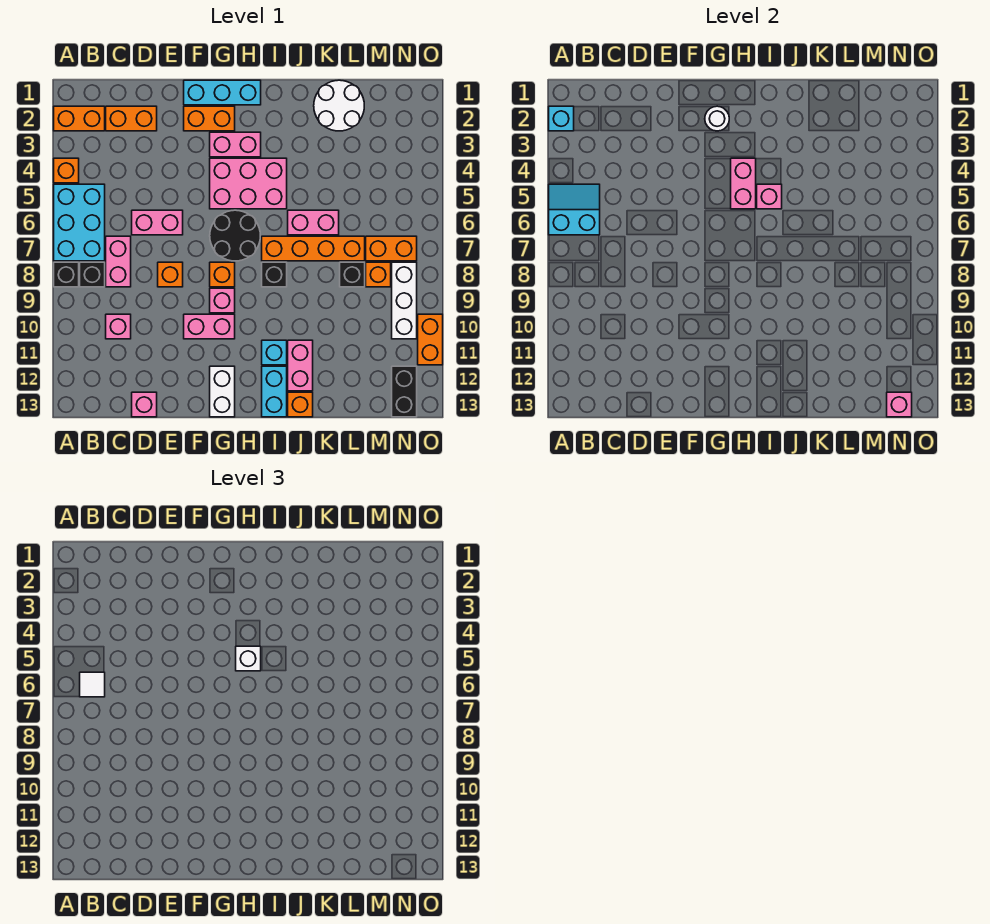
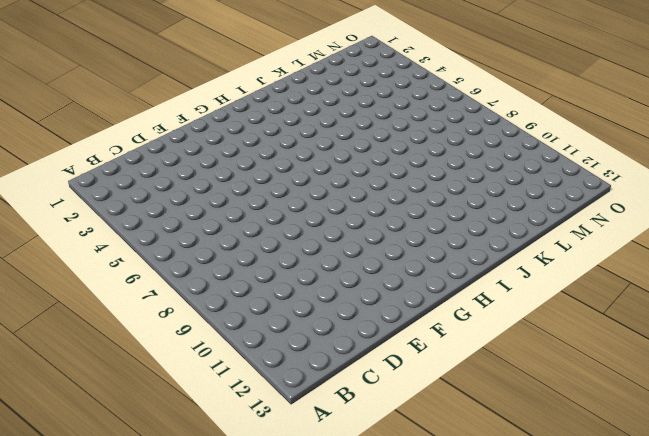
none -> orange brick A2:B2 level 1
none -> orange brick A4 level 1
none -> cyan brick A5:B7 level 1
none -> black brick A8 level 1

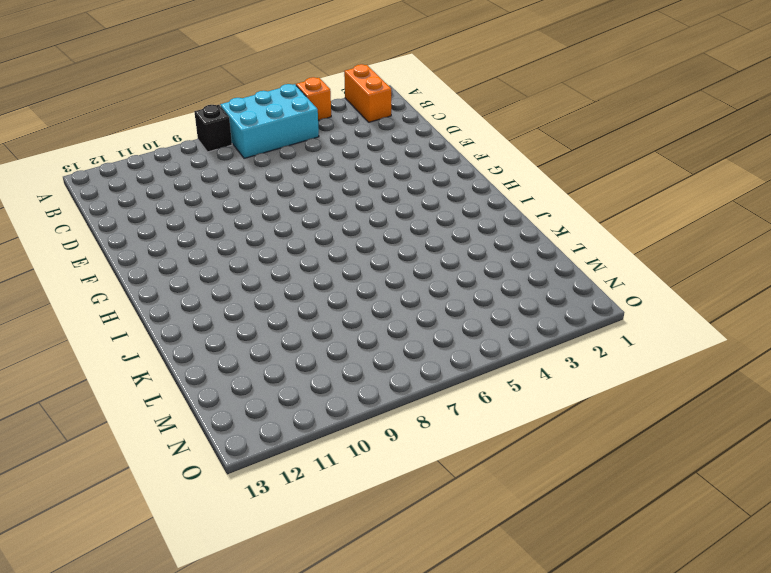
none -> black brick B8 level 1
none -> orange brick C2:D2 level 1
none -> pink brick C7:C8 level 1
none -> pink brick C10 level 1

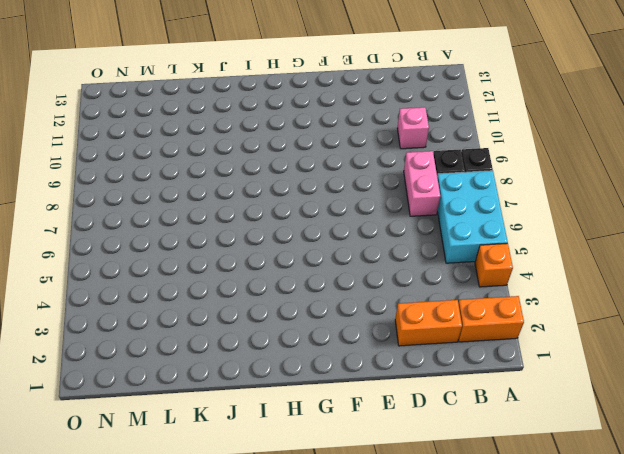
none -> pink brick D6:E6 level 1
none -> pink brick D13 level 1
none -> orange brick E8 level 1
none -> cyan brick F1:H1 level 1

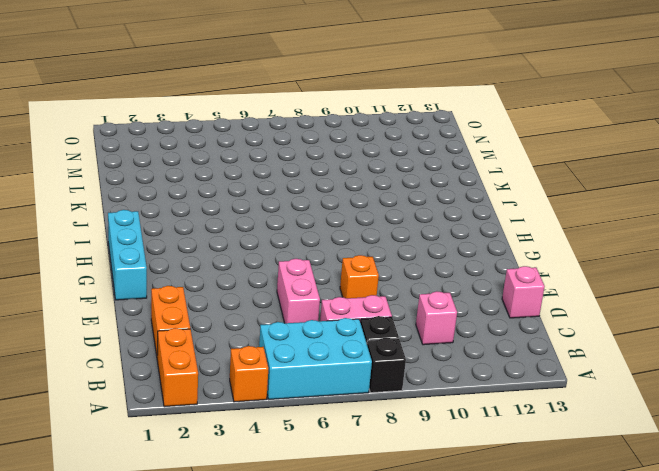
none -> orange brick F2:G2 level 1
none -> pink brick F10:G10 level 1
none -> pink brick G3:H3 level 1
none -> pink brick G4:I5 level 1

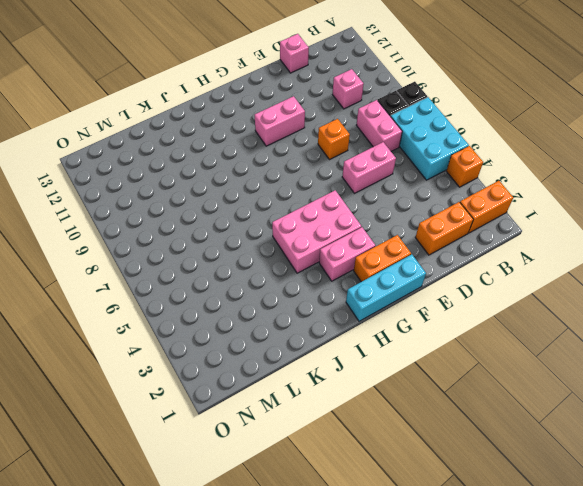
none -> black round brick G6:H7 level 1
none -> orange brick G8 level 1
none -> pink brick G9 level 1
none -> white brick G12:G13 level 1

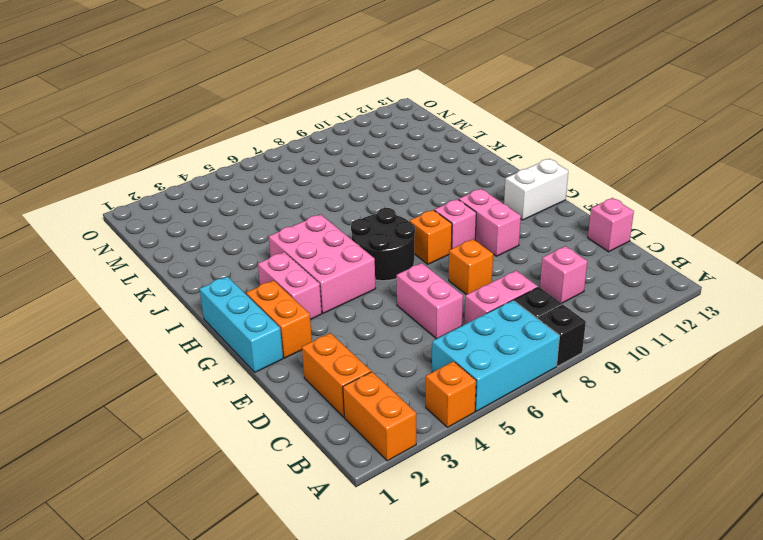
none -> orange brick I7:L7 level 1
none -> black brick I8 level 1
none -> cyan brick I11 level 1
none -> cyan brick I12:I13 level 1

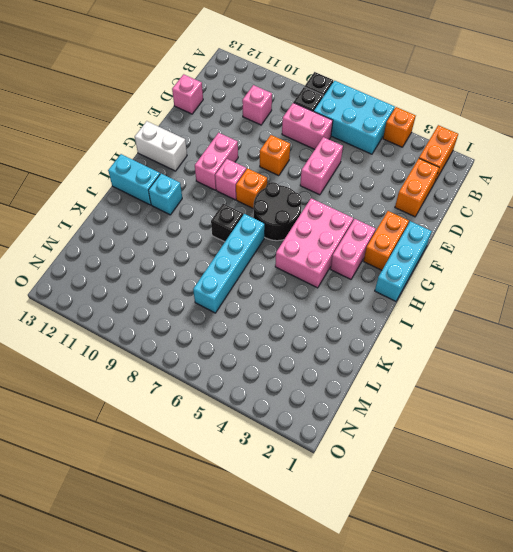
cyan brick I7:L7 level 1 -> orange brick I7:L7 level 1
none -> pink brick J6:K6 level 1
none -> pink brick J11:J12 level 1
none -> orange brick J13 level 1
none -> white round brick K1:L2 level 1

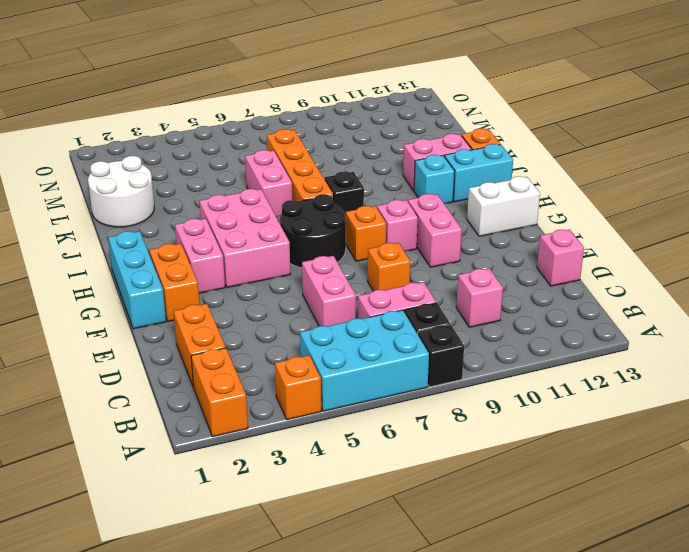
none -> black brick L8 level 1
none -> orange brick M7:N7 level 1
none -> orange brick M8 level 1
none -> white brick N8:N10 level 1

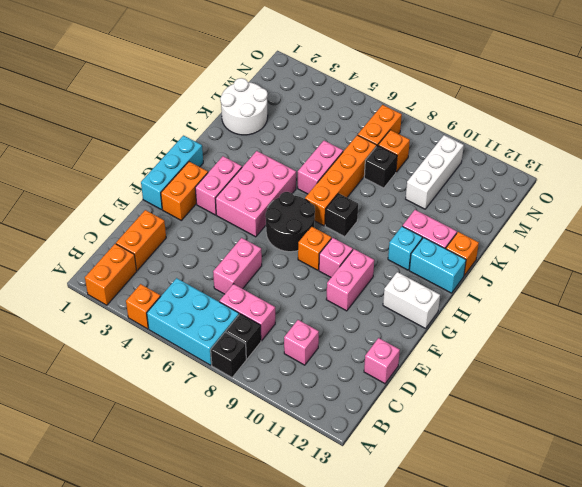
white brick L10:N10 level 1 -> white brick N8:N10 level 1
none -> orange brick E8 level 1
none -> black brick N12:N13 level 1
none -> orange brick O10:O11 level 1
none -> cyan brick A2 level 2

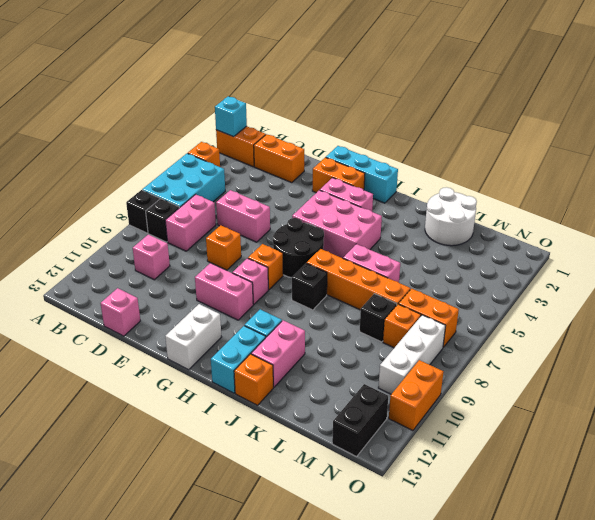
none -> cyan slope A5:B6 level 2 top 6
none -> white round brick G2 level 2
none -> pink brick H4:H5 level 2
none -> pink brick I5 level 2

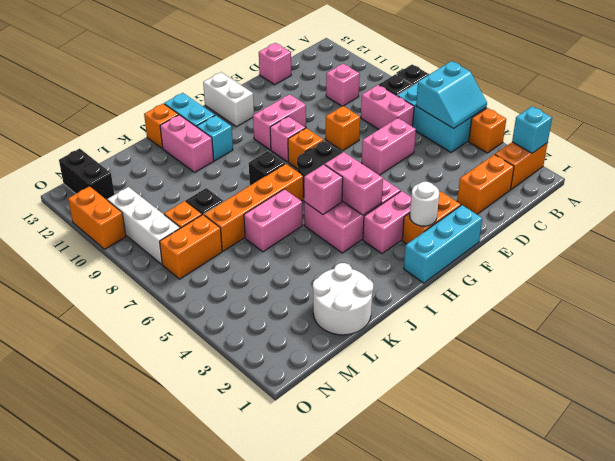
none -> pink brick N13 level 2
none -> white tile B6 level 3
none -> white brick H5 level 3

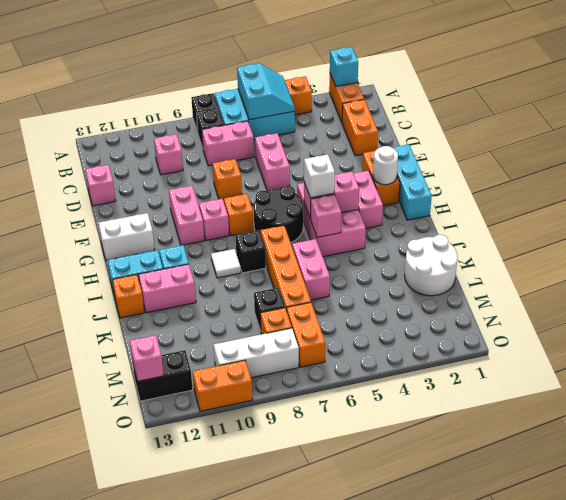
white tile I9 level 1 -> white tile B6 level 3

